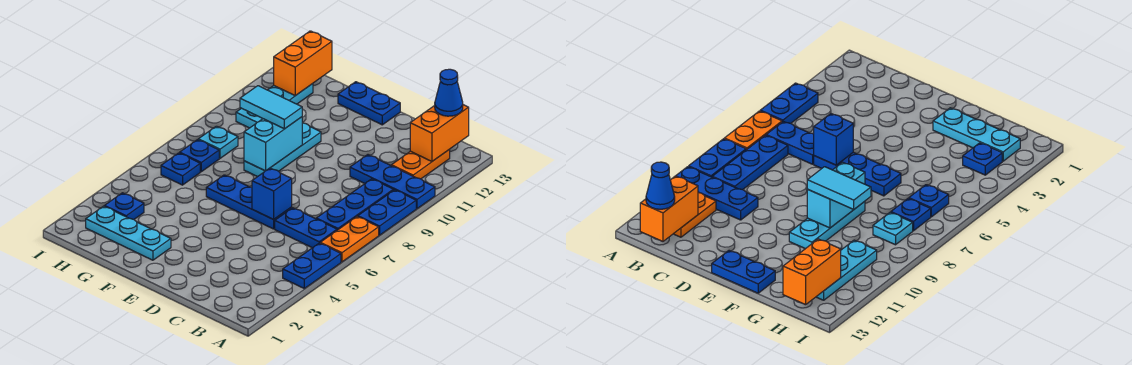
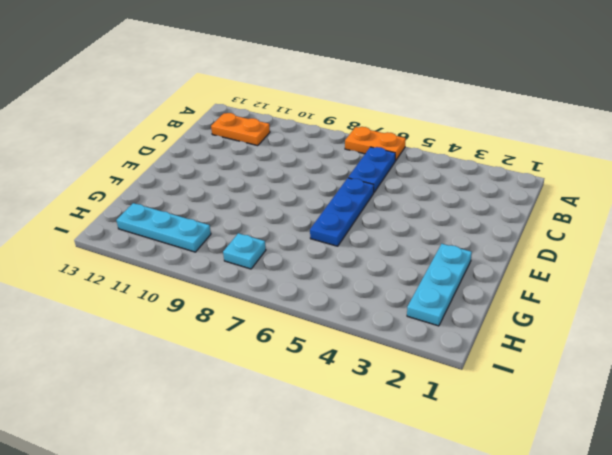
none -> blue plate A4:A5 level 1
none -> blue plate A8:A9 level 1
none -> blue plate A10:C10 level 1

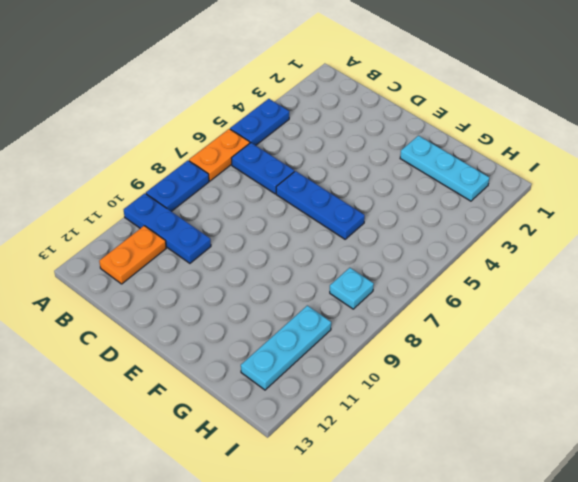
none -> blue plate B7:B9 level 1
none -> blue plate E13:F13 level 1
none -> cyan plate F8:F10 level 1

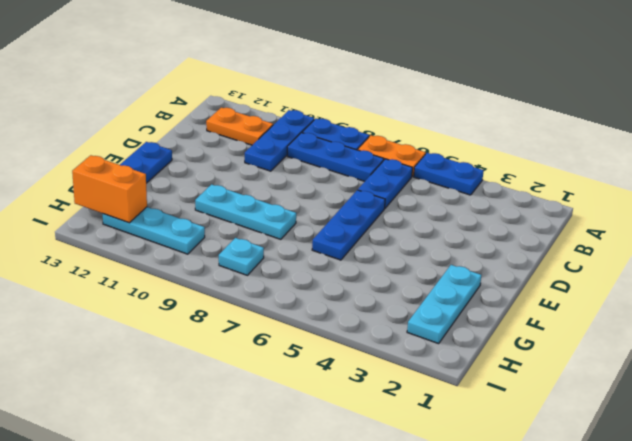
none -> blue plate H3 level 1
none -> blue plate H6 level 1
none -> blue plate H7 level 1

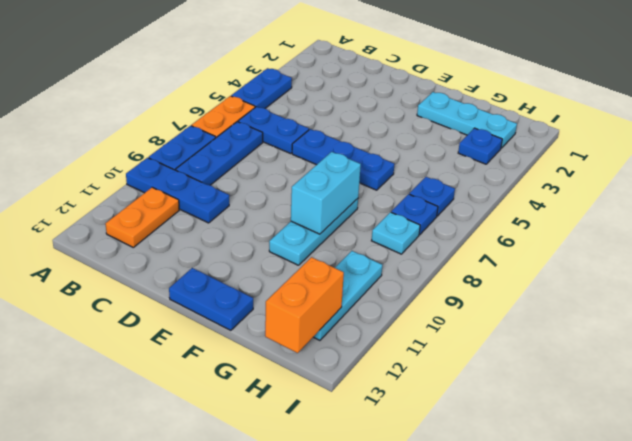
none -> orange brick B12:B13 level 2
none -> blue brick D6 level 2
none -> blue cone B13 level 3

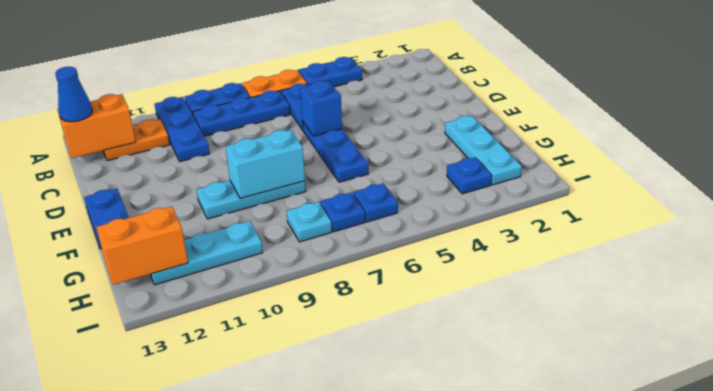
none -> cyan tile F9:G9 level 3

